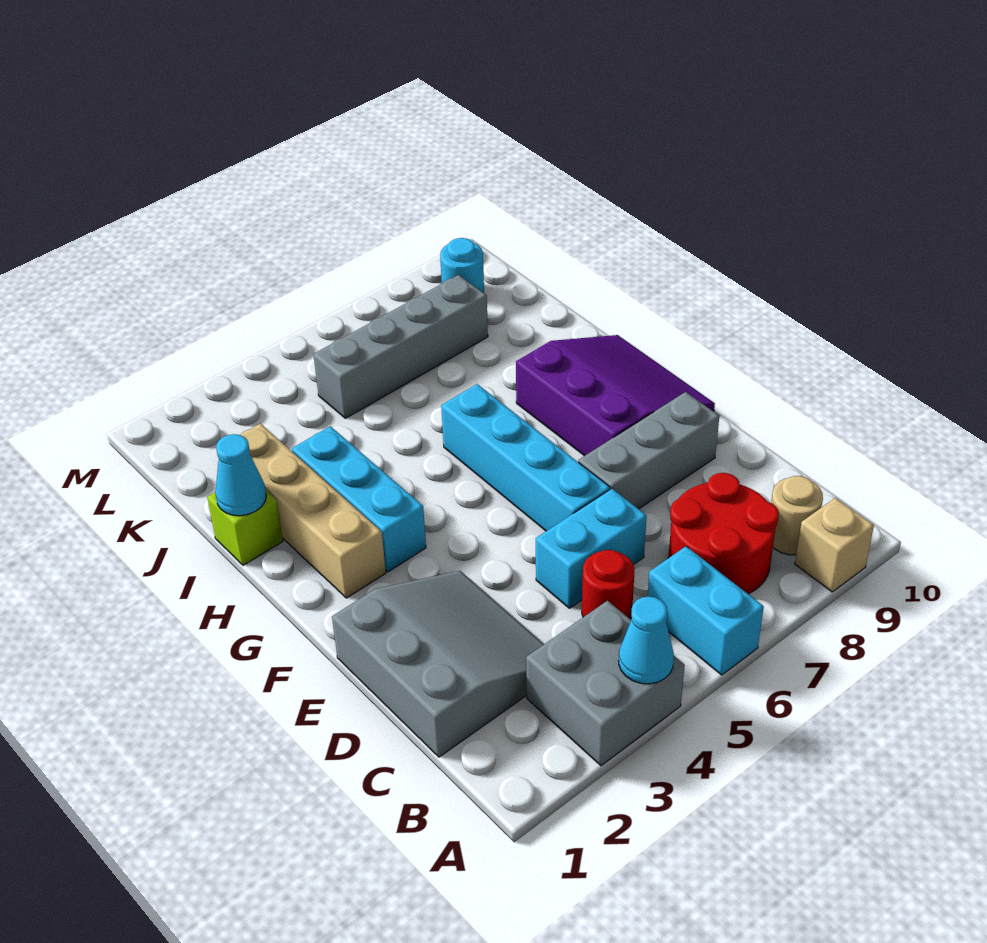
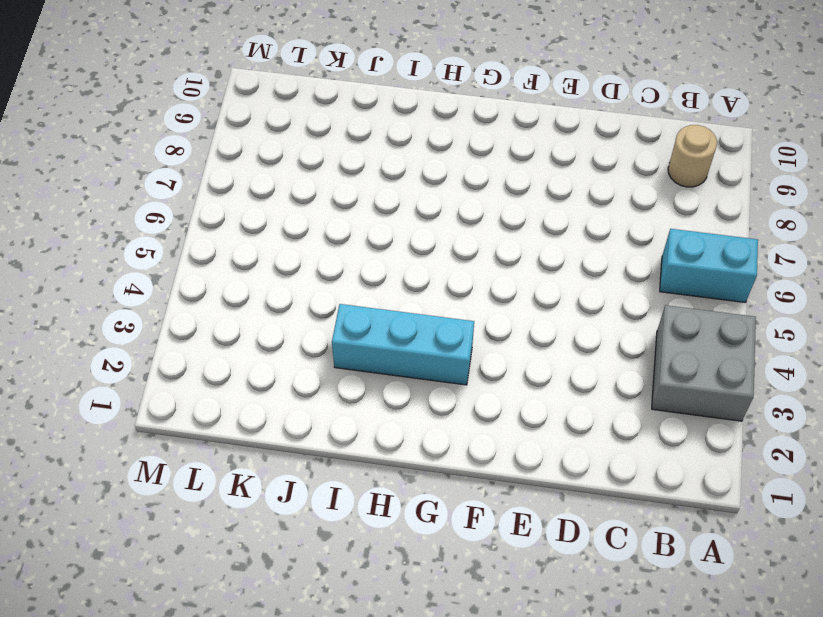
none -> tan brick A9 level 1
none -> red round brick B7:C8 level 1
none -> grey slope C1:E3 level 1 top 1

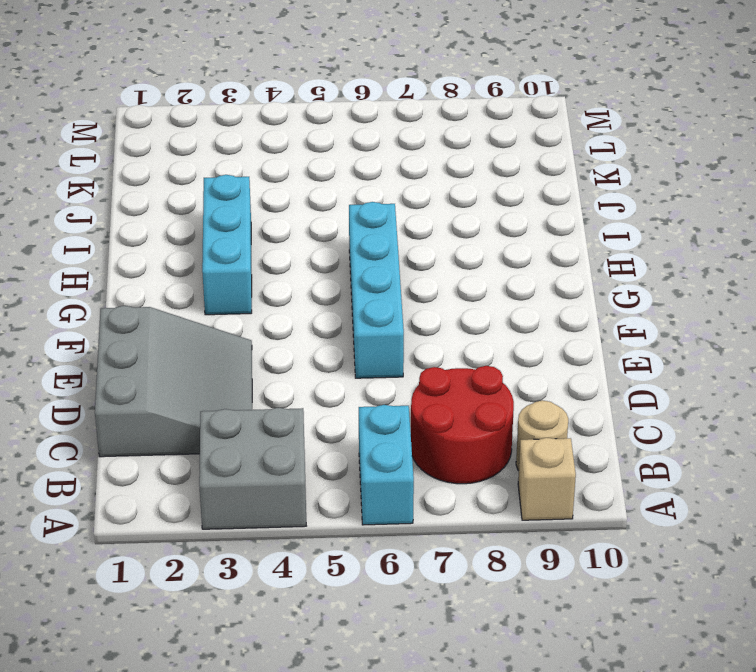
none -> red round brick C5 level 1
none -> cyan brick D5:D6 level 1
none -> grey brick E7:E9 level 1

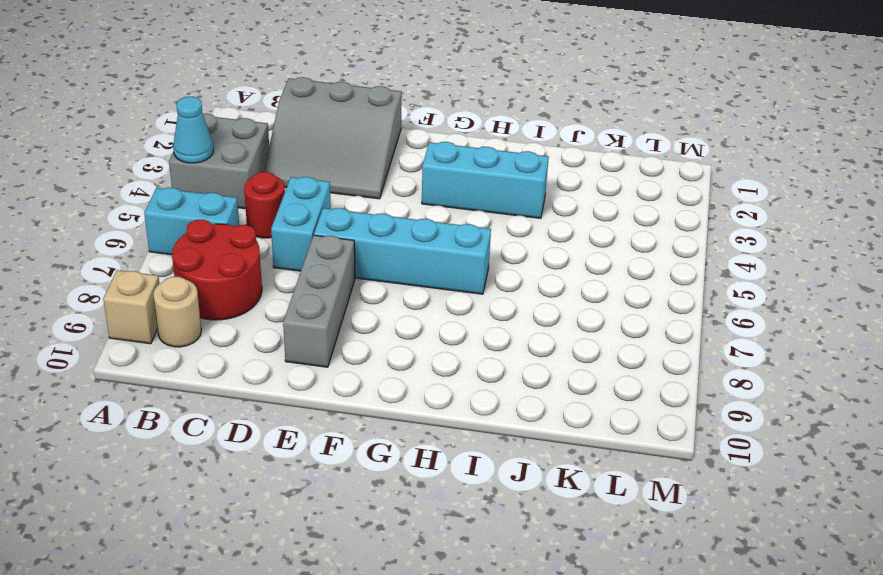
none -> purple slope F8:H10 level 1 top 8
none -> tan brick G2:J2 level 1
none -> lime brick I1 level 1

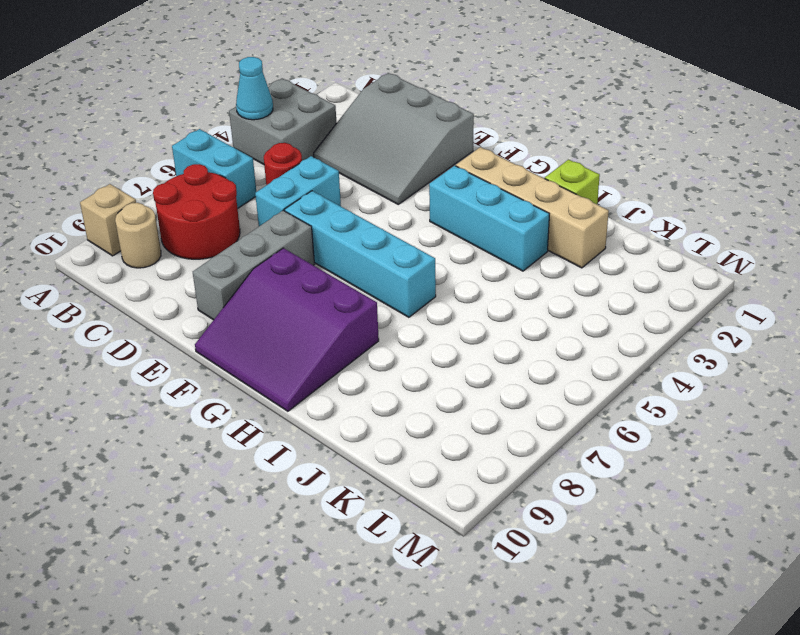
none -> grey brick K5:K8 level 1
none -> cyan round brick L9 level 1
none -> cyan cone I1 level 2

